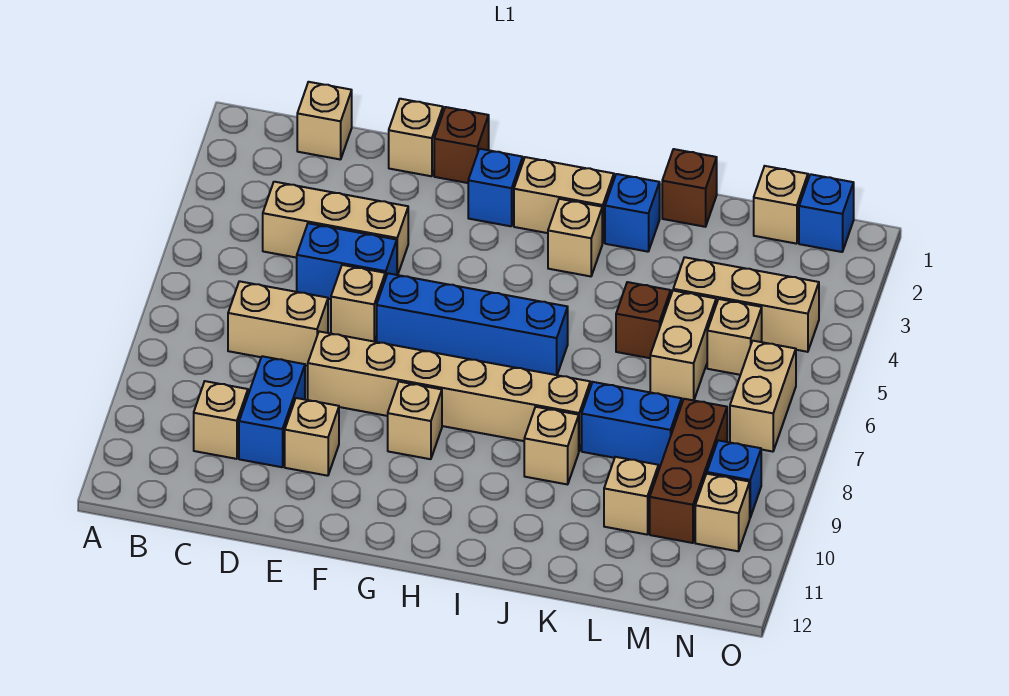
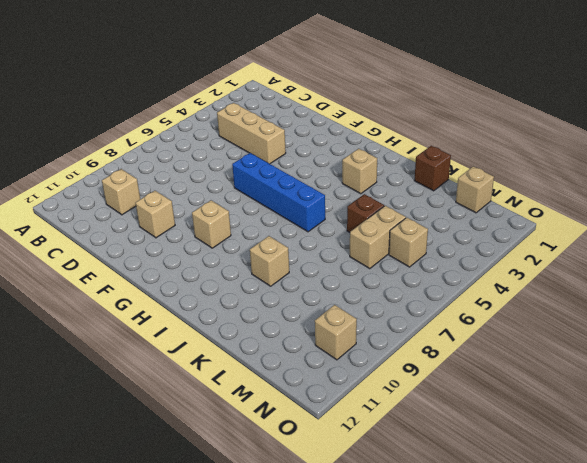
none -> tan brick C1 level 1
none -> tan brick C7:D7 level 1
none -> blue brick D5:E5 level 1
none -> blue brick D9:D10 level 1

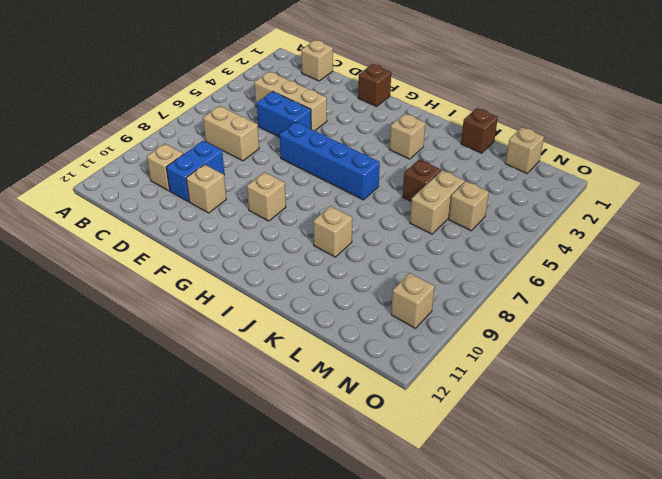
none -> tan brick E1 level 1
none -> tan brick E6 level 1
none -> tan brick E8:J8 level 1
none -> blue brick G2 level 1

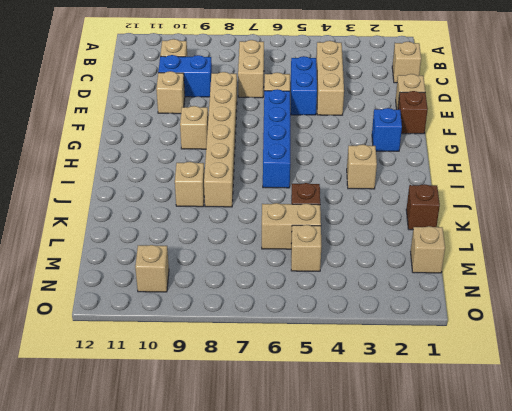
none -> tan brick H2:I2 level 1
none -> blue brick J2 level 1
none -> blue brick K8:L8 level 1
none -> tan brick L4:N4 level 1

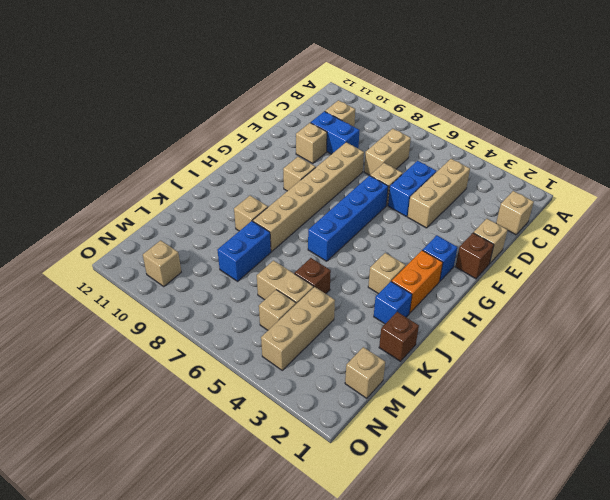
orange brick H2:I2 level 1 -> tan brick H2:I2 level 1
none -> tan brick L10 level 1
none -> brown brick M8:M10 level 1
none -> blue brick N1 level 1
none -> tan brick N6:N7 level 1

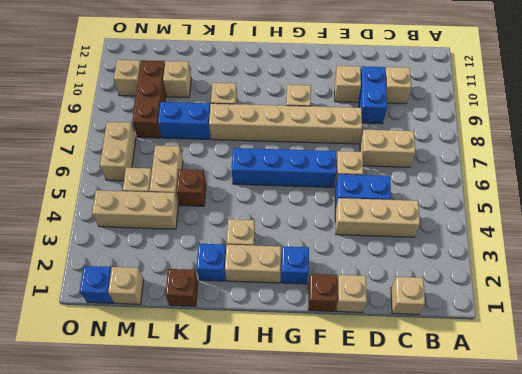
none -> blue brick N9 level 1

